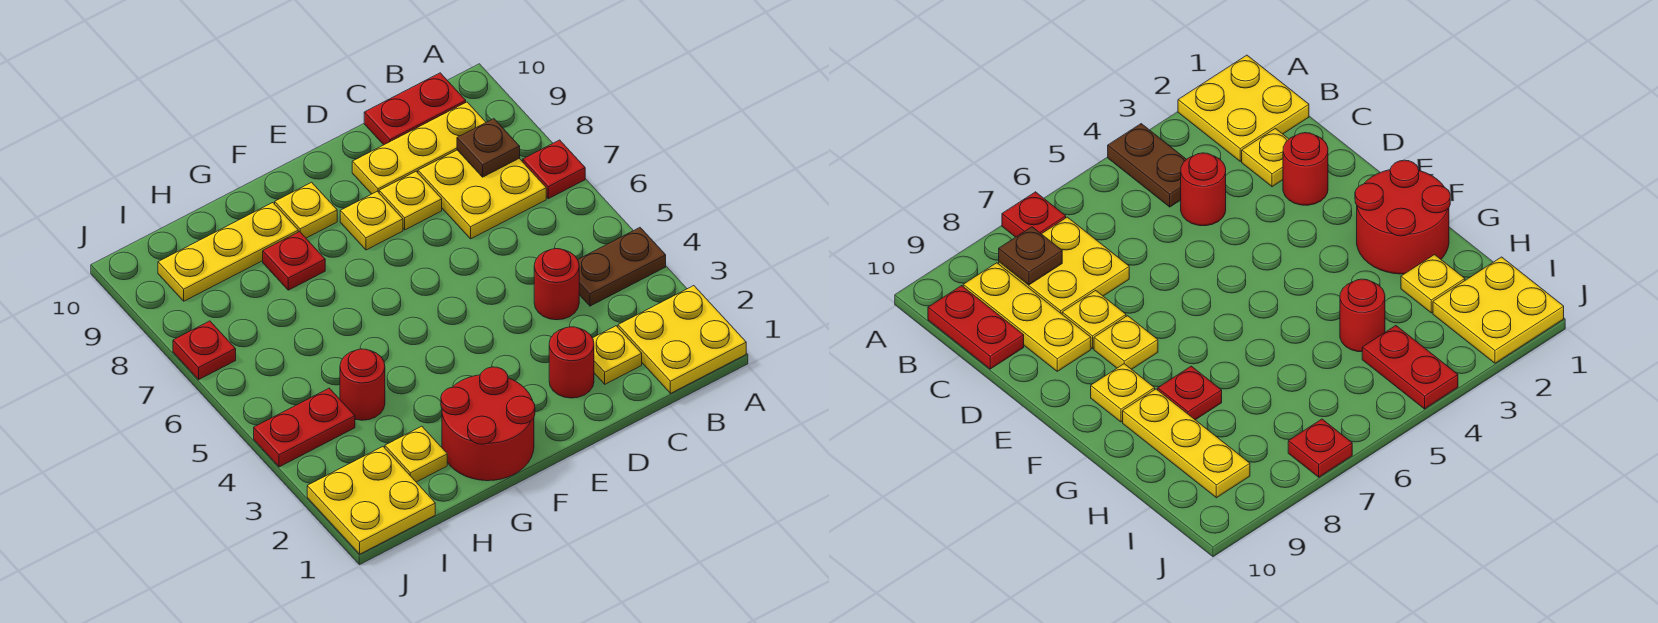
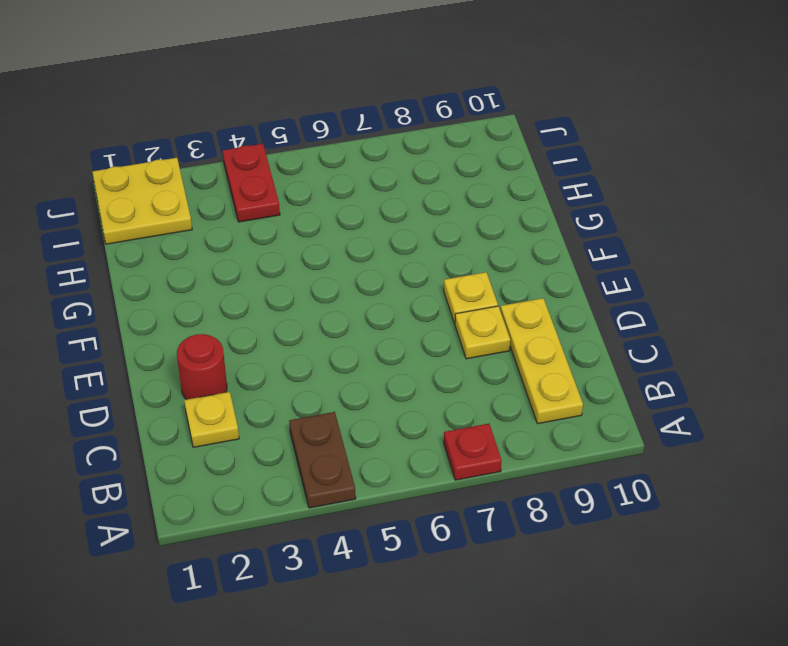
none -> yellow plate A1:B2 level 1
none -> yellow plate B7:C8 level 1
none -> red plate B10:C10 level 1

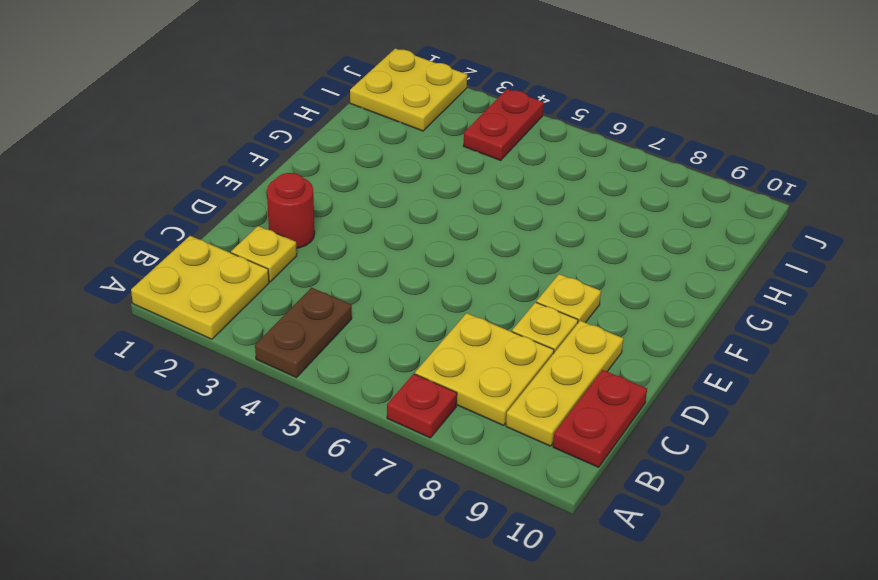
none -> red round brick C4 level 1
none -> red round brick F1:G2 level 1
none -> yellow plate F9 level 1

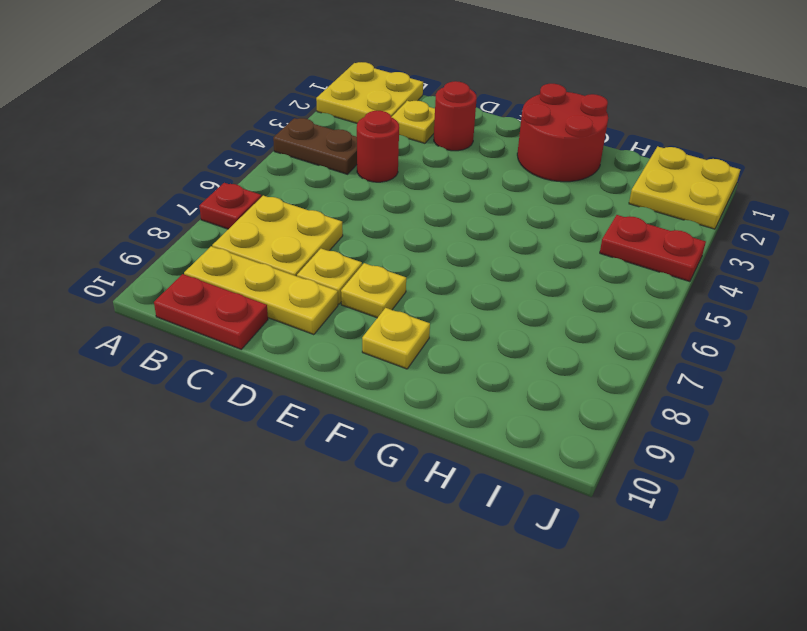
none -> red plate G8 level 1
none -> yellow plate G9:I9 level 1
none -> yellow plate H2 level 1

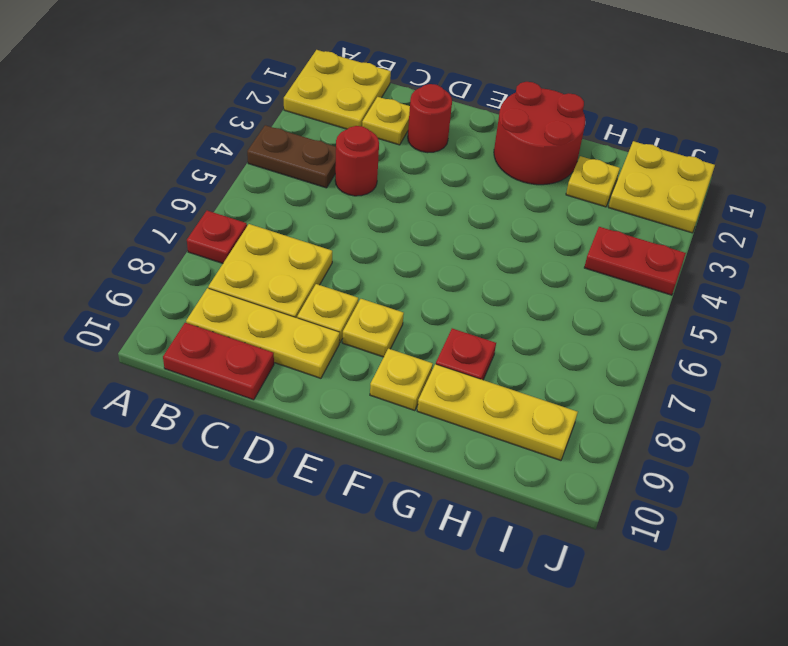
none -> red round brick H4 level 1
none -> red plate J7 level 1
none -> brown plate B8 level 2

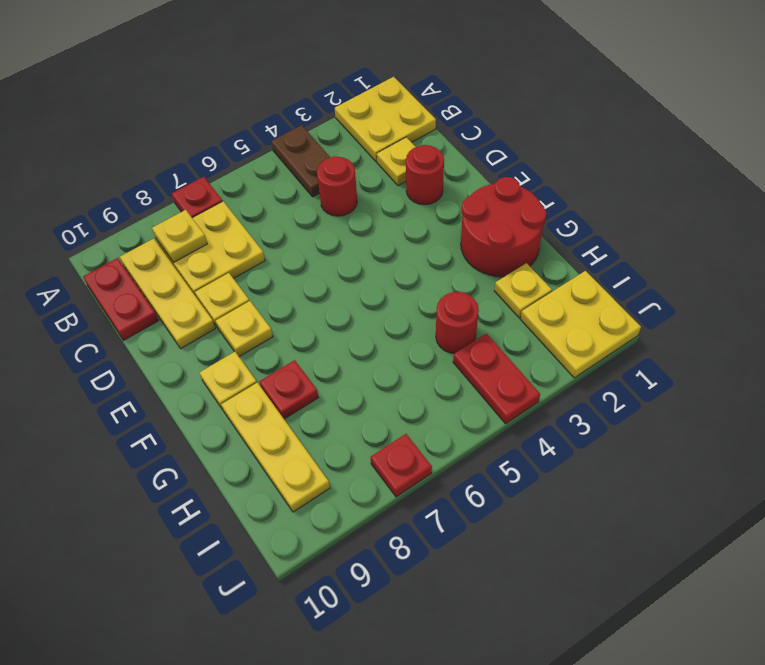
yellow plate B8 level 2 -> brown plate B8 level 2

